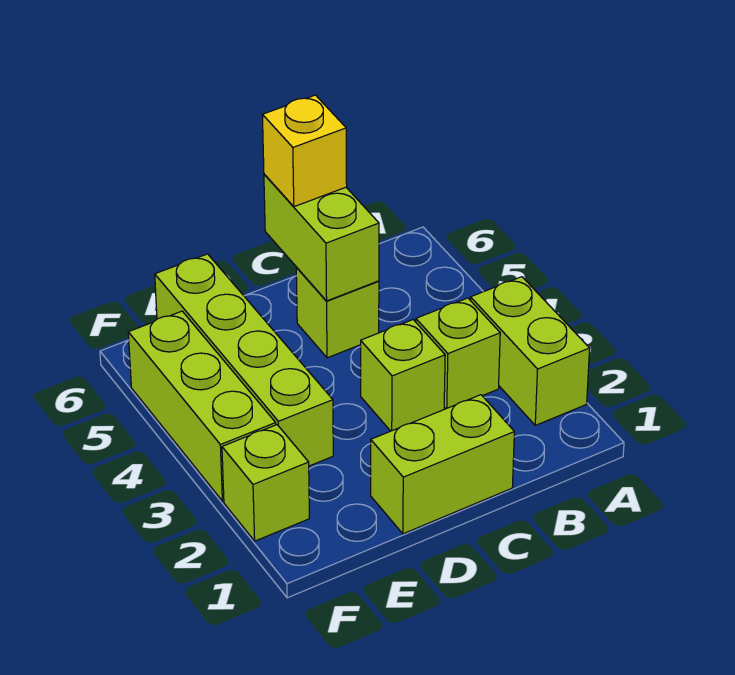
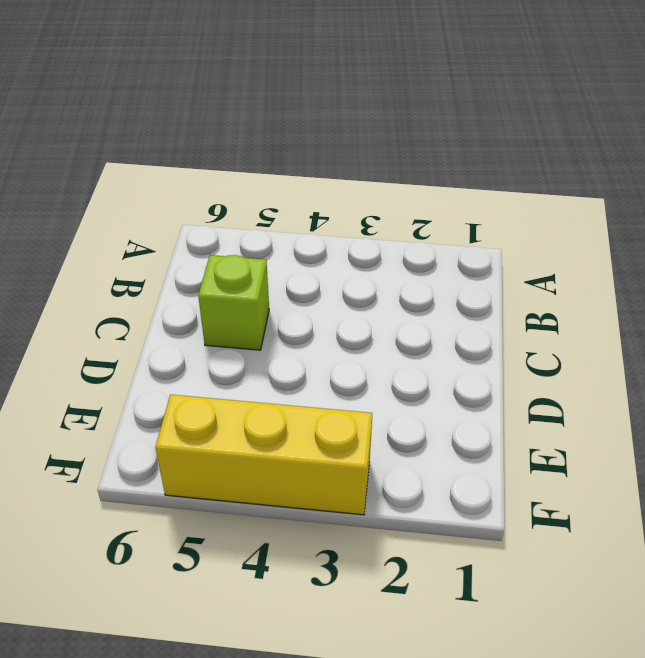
yellow brick F3:F5 level 1 -> lime brick F3:F5 level 1
none -> lime brick A2:A3 level 1
none -> lime brick B3 level 1

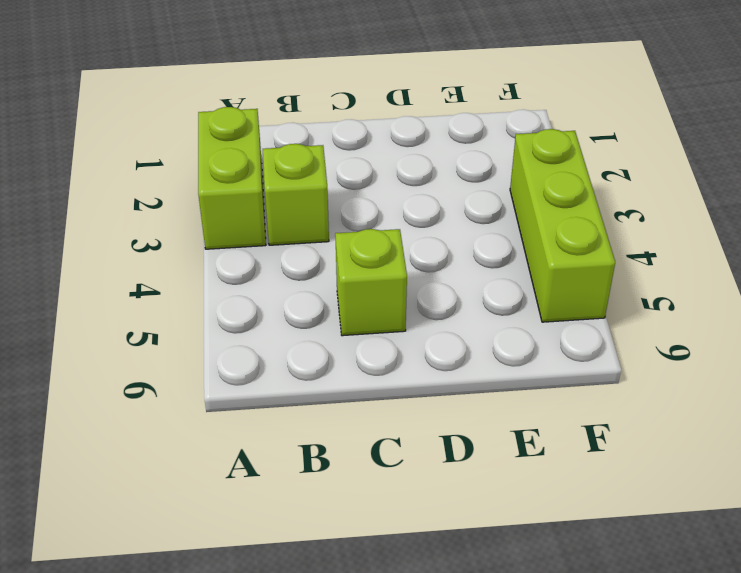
none -> lime brick C1:D1 level 1
none -> lime brick C3 level 1

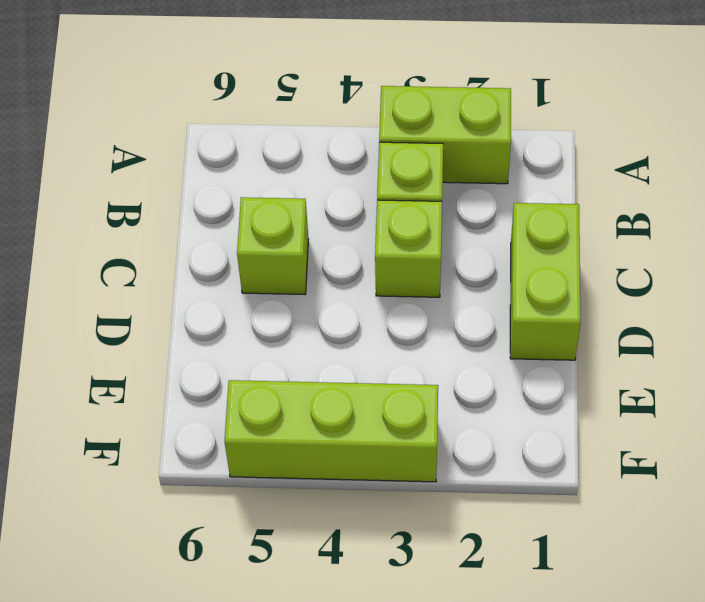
none -> lime brick E3:E6 level 1
none -> lime brick F2 level 1

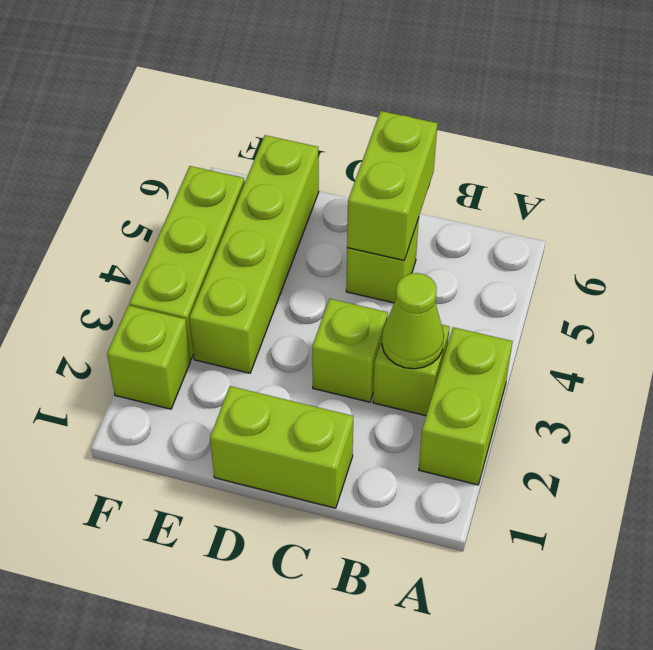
lime cone B3 level 2 -> none
none -> yellow brick C6 level 3

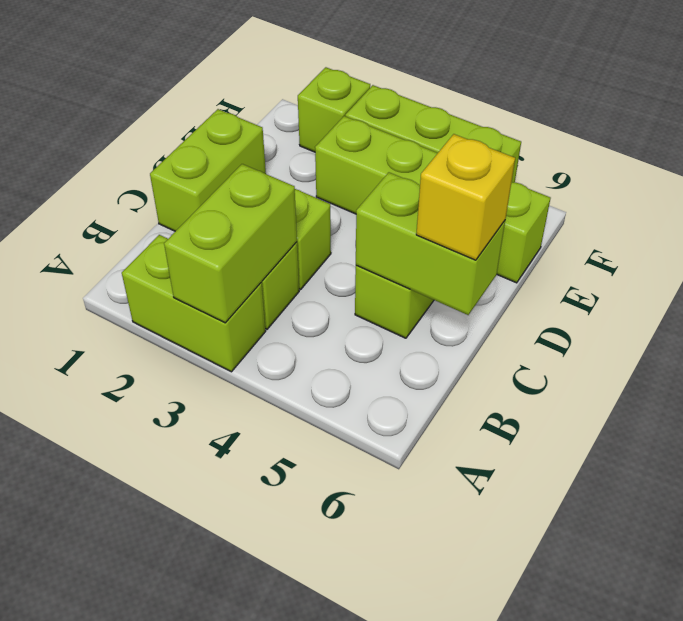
lime brick A3:B3 level 2 -> none

